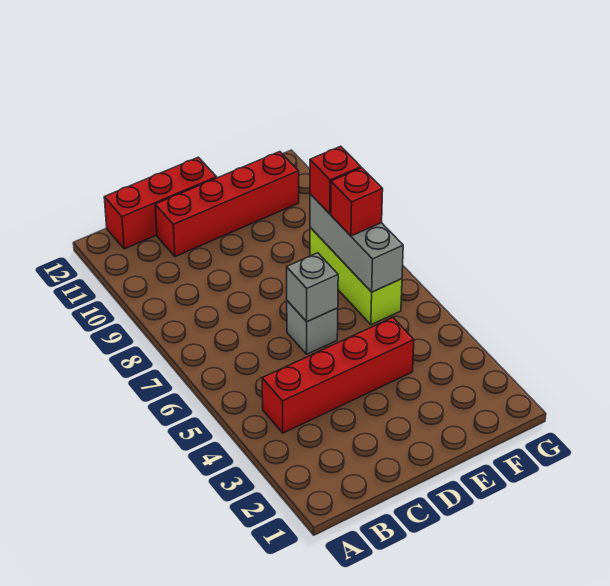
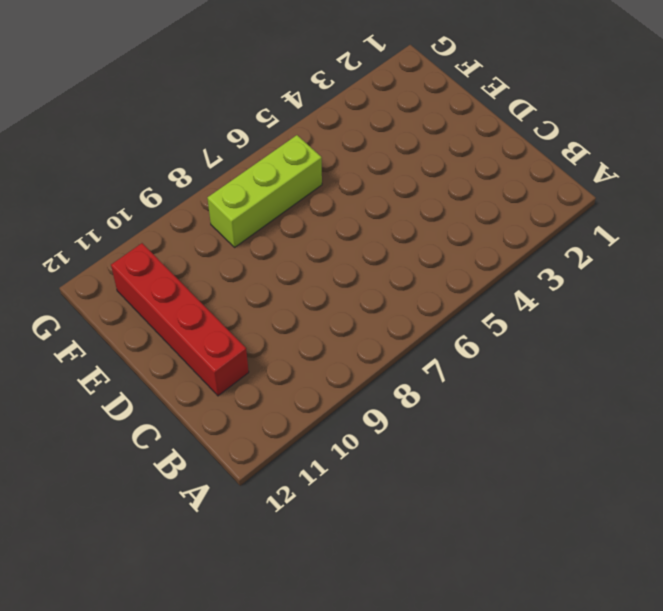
none -> red brick B4:E4 level 1
none -> red brick B12:D12 level 1

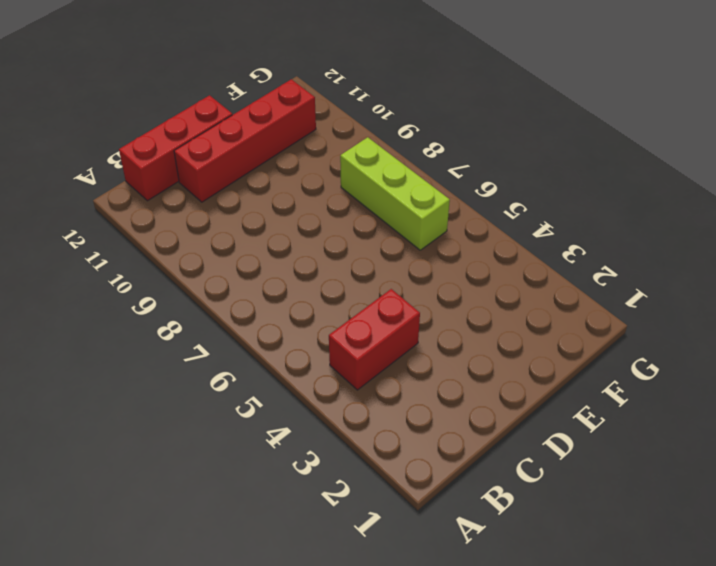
red brick B4:C4 level 1 -> red brick B4:E4 level 1
none -> grey brick D6 level 1
none -> grey brick D6 level 2

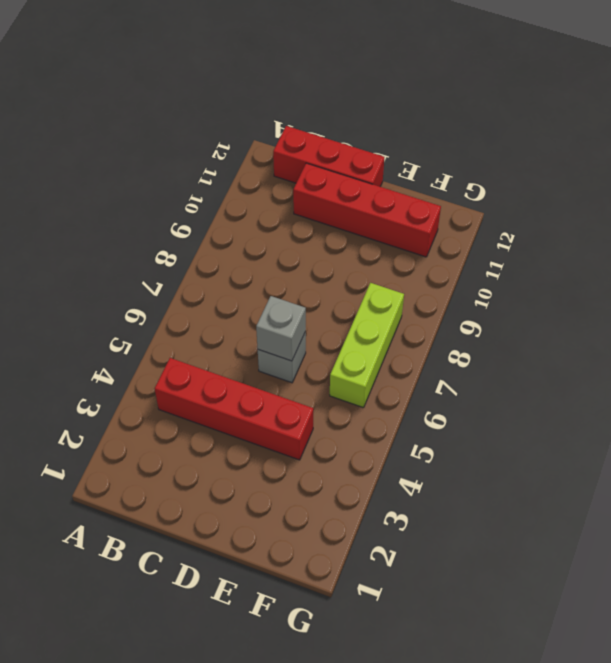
none -> grey brick F6:F8 level 2
none -> red brick F7 level 3

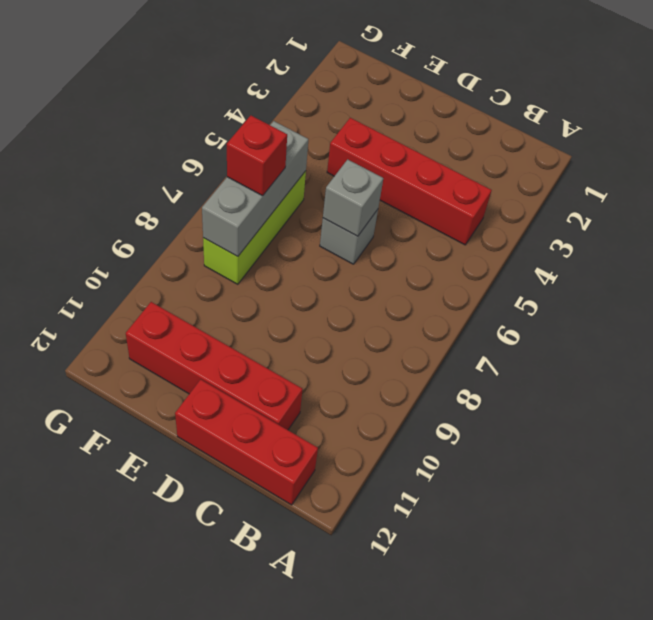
none -> red brick F8 level 3

